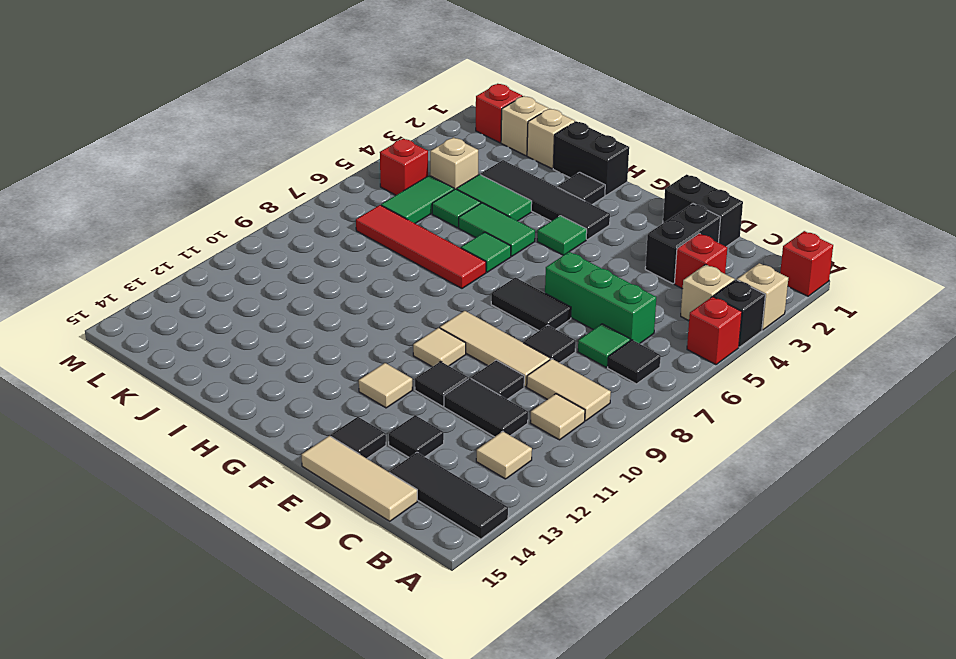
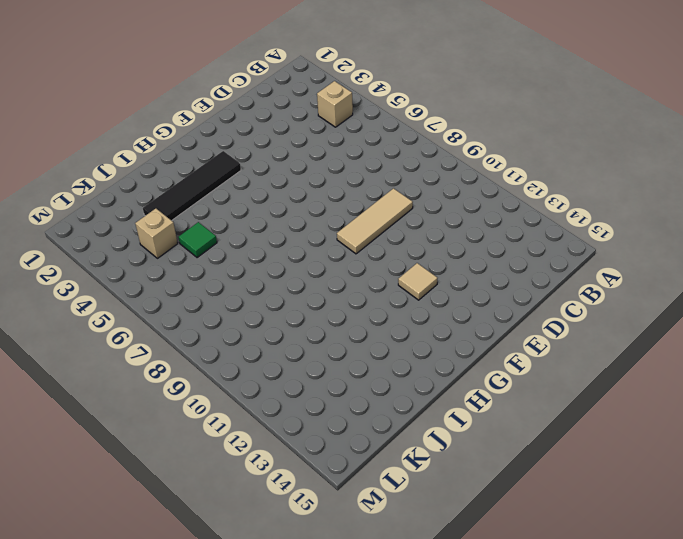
none -> red brick A1 level 1
none -> tan brick A3 level 1
none -> black brick A4 level 1
none -> red brick A5 level 1

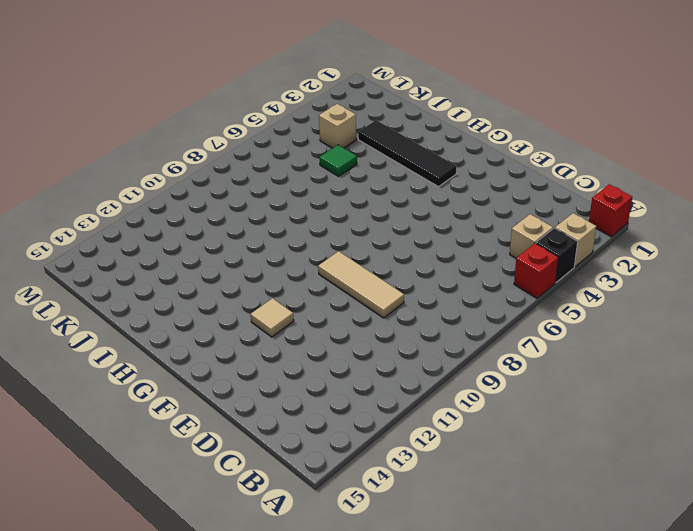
none -> black tile A14:C14 level 1
none -> black tile B7 level 1
none -> tan tile B9:C9 level 1
none -> tan tile B10 level 1

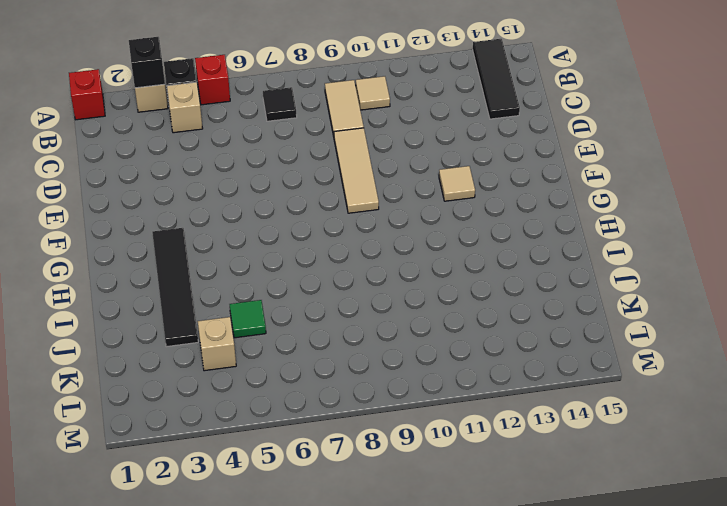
black brick A3 level 2 -> none
none -> tan tile B12 level 1
none -> red brick C3 level 1
none -> green brick C6:E6 level 1
none -> green tile C7 level 1

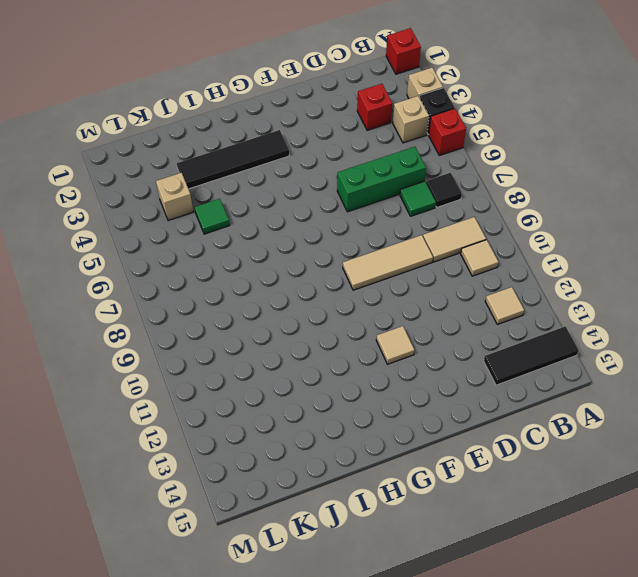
none -> black tile C11:D11 level 1
none -> tan tile C15:E15 level 1
none -> black brick D1:E1 level 1
none -> black brick D2:D3 level 1

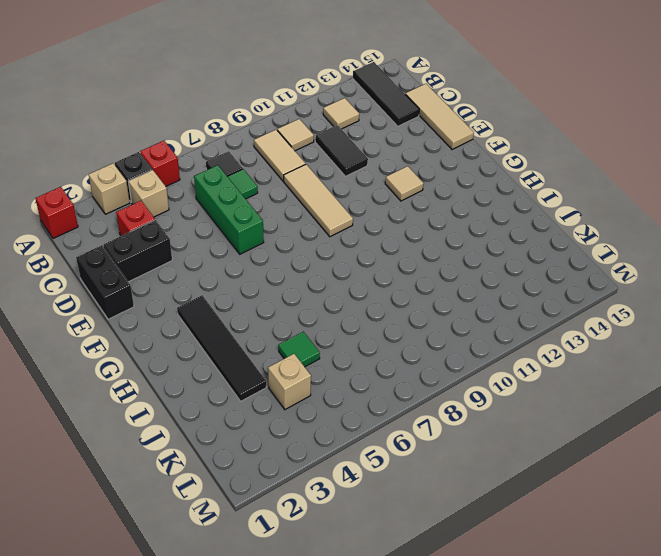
none -> black tile D8 level 1
none -> black tile D10 level 1
none -> black tile D13 level 1
none -> black tile E7:F7 level 1

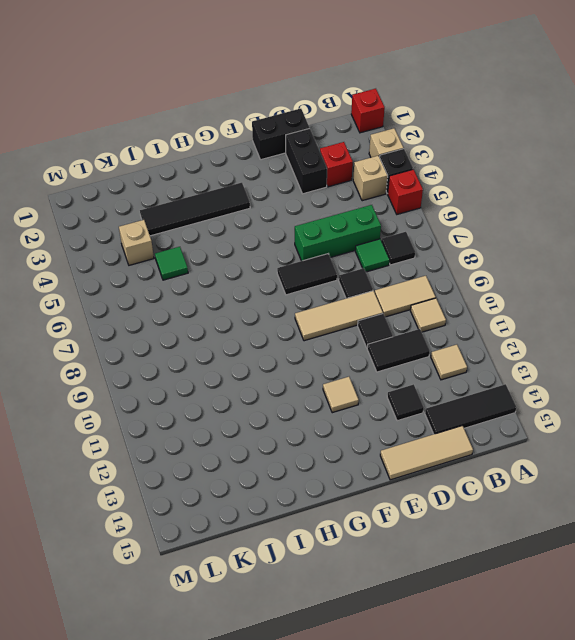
none -> black tile E11 level 1
none -> black tile E14 level 1
none -> tan tile F10 level 1
none -> green tile G4 level 1

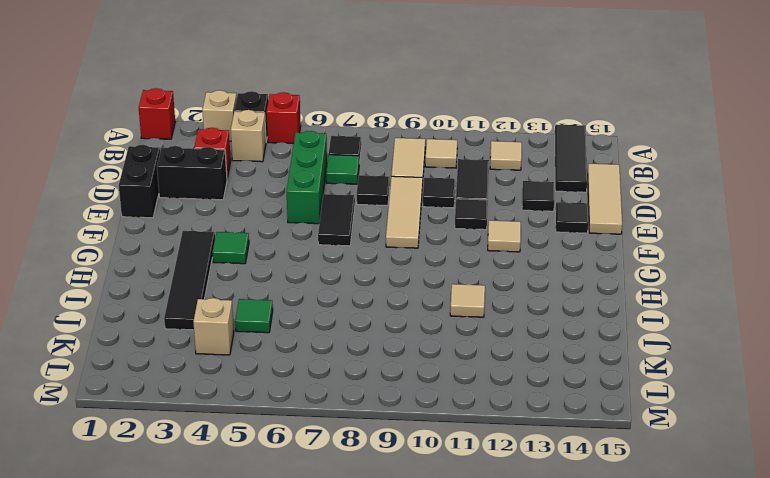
tan tile I11 level 1 -> tan tile F10 level 1
none -> black brick H1:I1 level 1
none -> black tile H2 level 1
none -> green tile H5:I5 level 1
none -> green tile H6 level 1

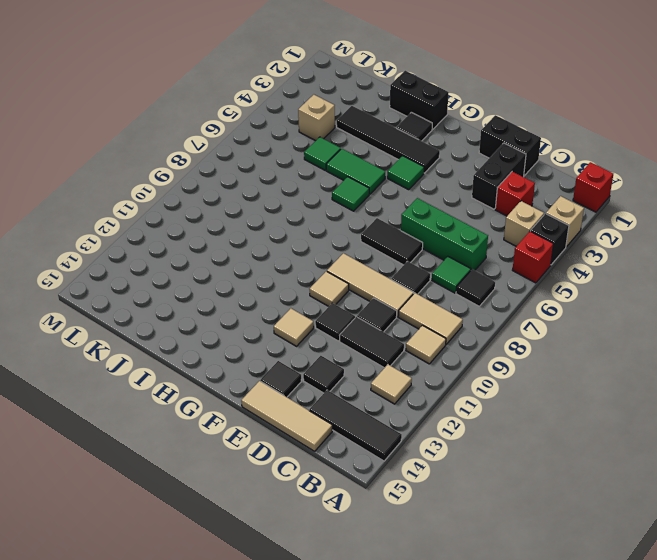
none -> red tile H7:K7 level 1
none -> green tile I4:J4 level 1
none -> tan brick J1 level 1
none -> tan brick K1 level 1

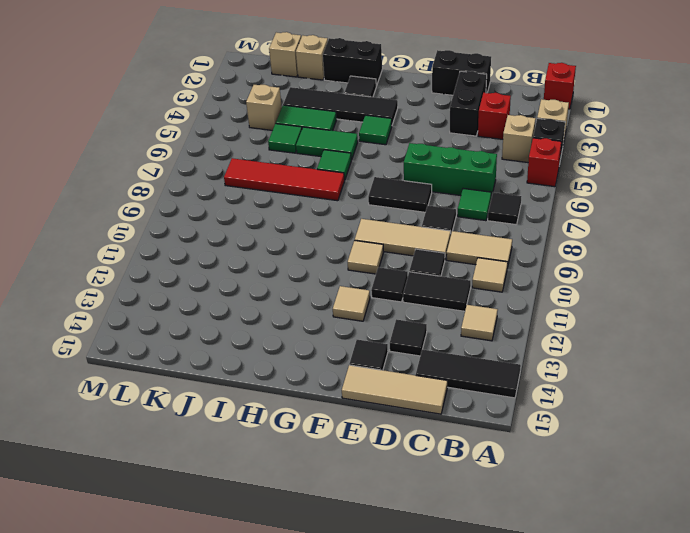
none -> green tile K5:K6 level 1
none -> red brick L1 level 1
none -> red brick L5 level 1

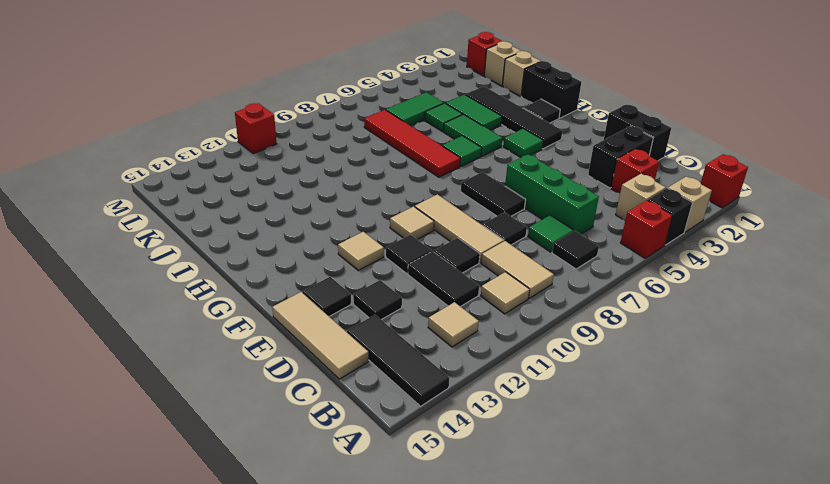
red brick M11 level 1 -> red brick L5 level 1
none -> tan brick K4 level 1

